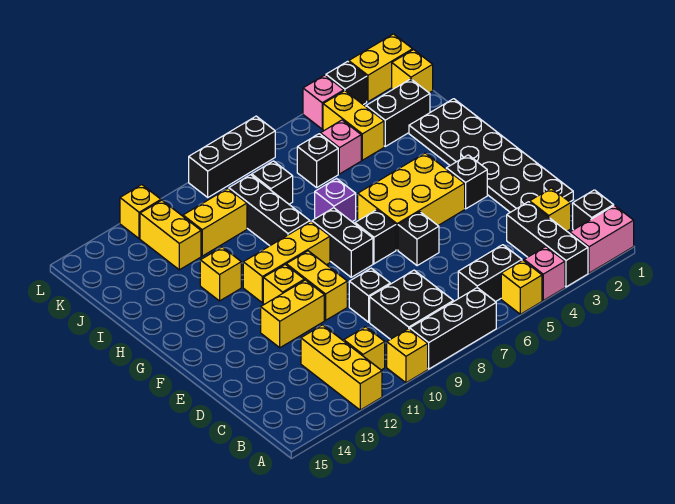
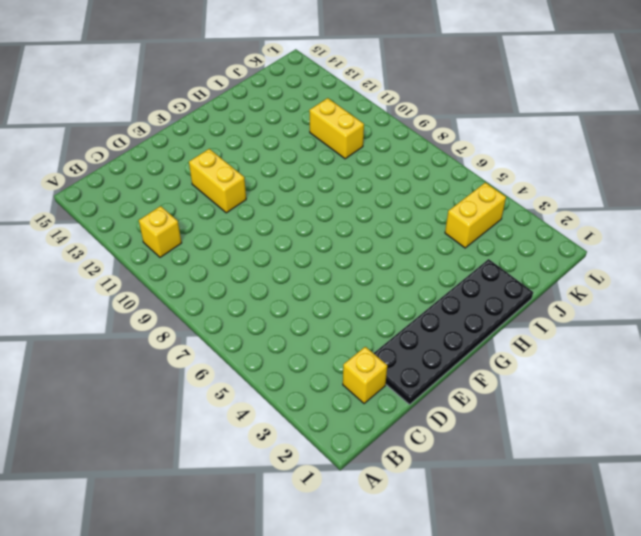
none -> pink brick A1:A2 level 1
none -> black brick A3:C3 level 1
none -> pink brick A4 level 1
none -> yellow brick A5 level 1

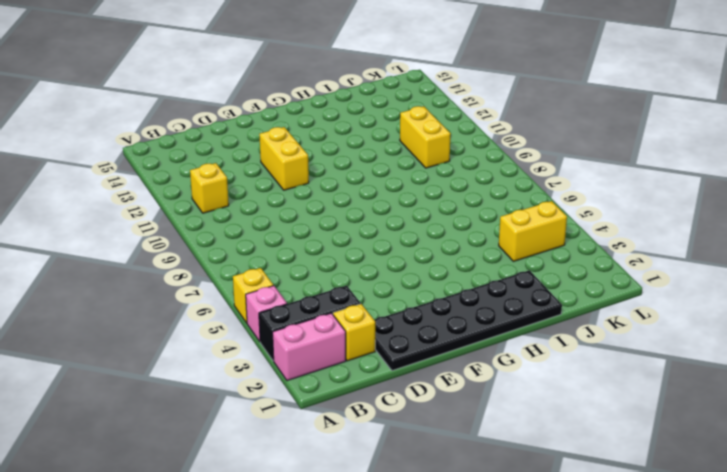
pink brick A2:B2 level 1 -> pink brick A1:A2 level 1
none -> black brick A7:A9 level 1
none -> yellow brick A10 level 1
none -> yellow brick A12:C12 level 1
none -> black brick B1 level 1

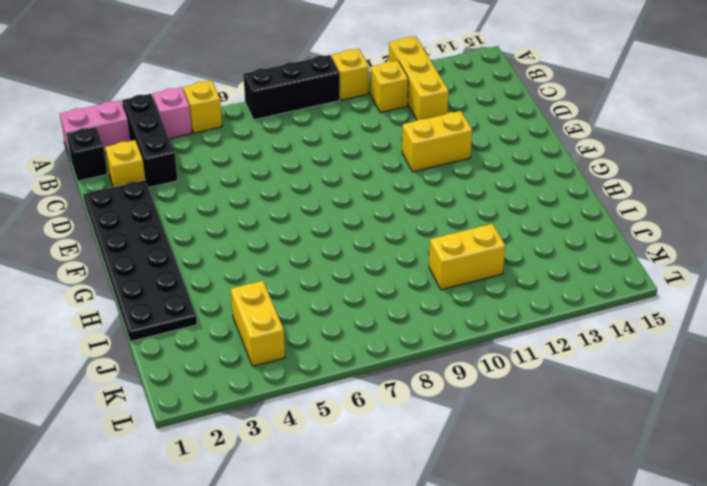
none -> black brick B5:B6 level 1
none -> black brick B8:C9 level 1
none -> black brick D9 level 1
none -> black brick E6 level 1

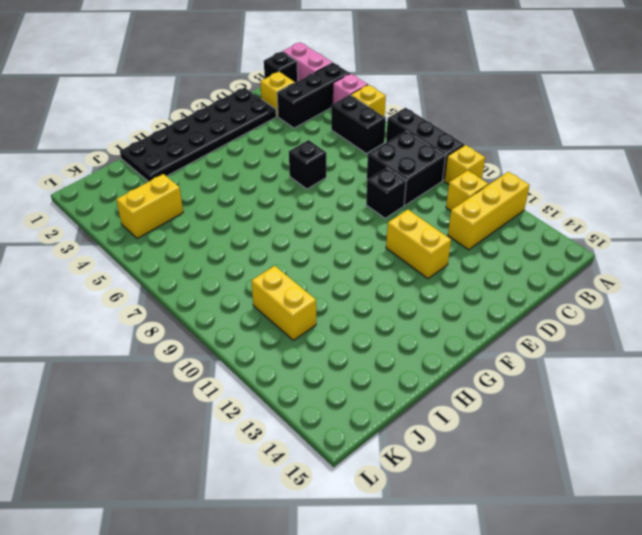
none -> yellow brick E10:F10 level 1
none -> black brick F3 level 1
none -> yellow brick F4:G6 level 1
none -> black brick F7 level 1

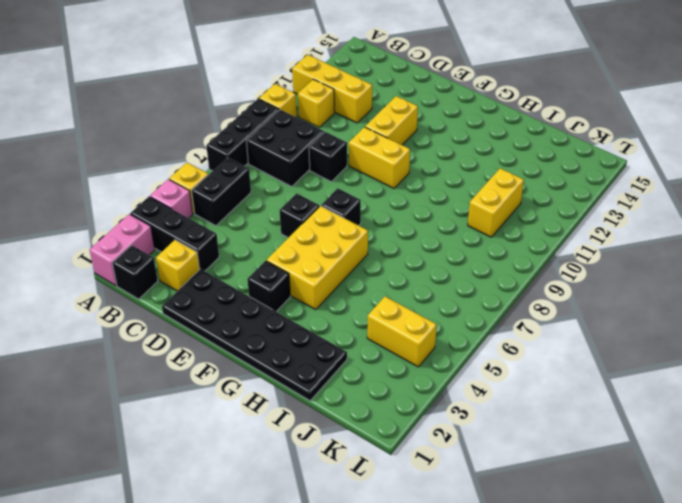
none -> black brick F8:G8 level 1
none -> yellow brick F11 level 1
none -> yellow brick G9:G11 level 1
none -> purple brick H7 level 1

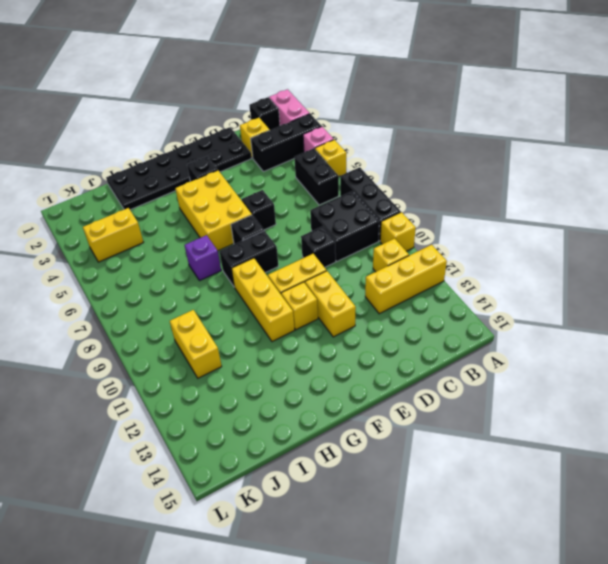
none -> black brick H9:J9 level 1
none -> yellow brick H12 level 1
none -> black brick J2:J3 level 1
none -> pink brick J5 level 1

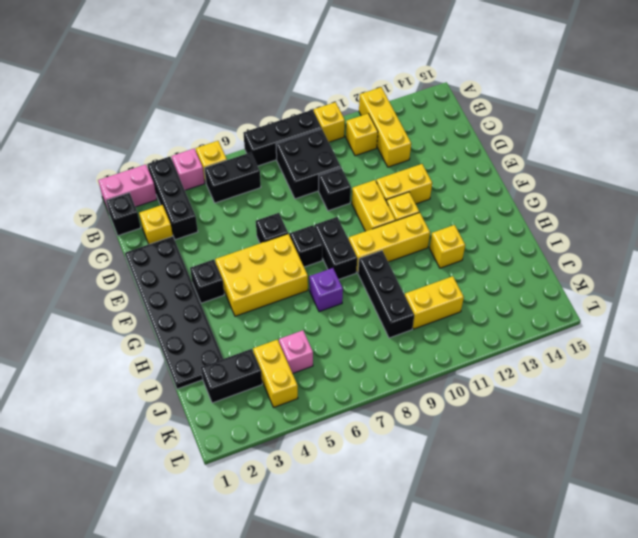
none -> black brick J6 level 1
none -> black brick J8 level 1
none -> yellow brick J12:K12 level 1
none -> yellow brick K1 level 1

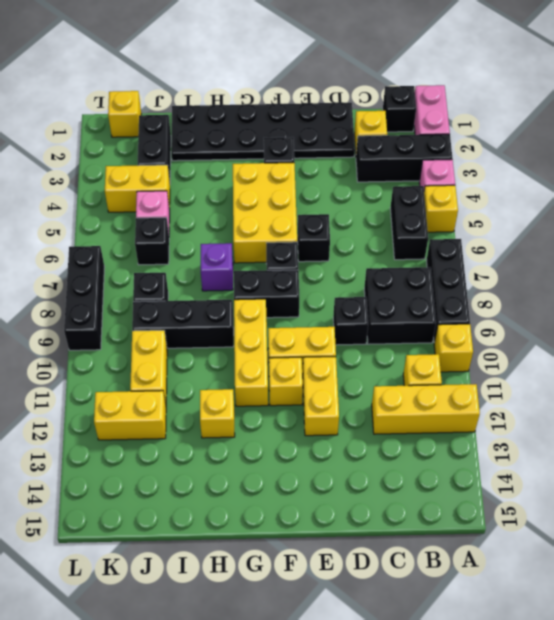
none -> yellow brick L1:L2 level 1
none -> black brick L3 level 1
none -> pink brick L4 level 1
none -> yellow brick L12 level 1

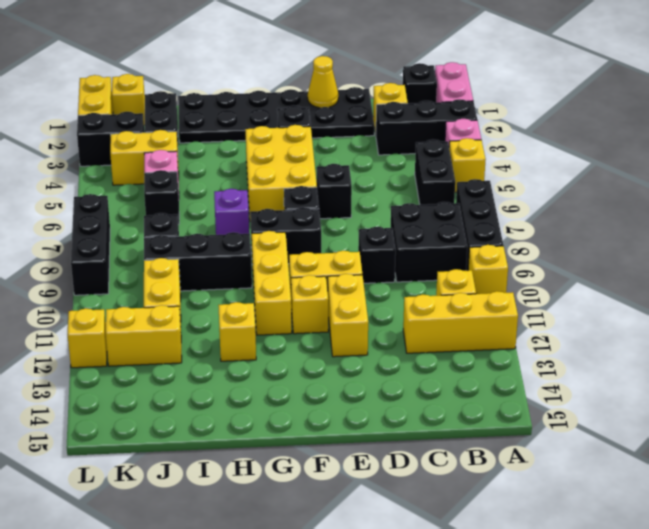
yellow cone E1 level 2 -> none
black brick K3:L3 level 1 -> black brick L3 level 1
none -> pink brick L4 level 1

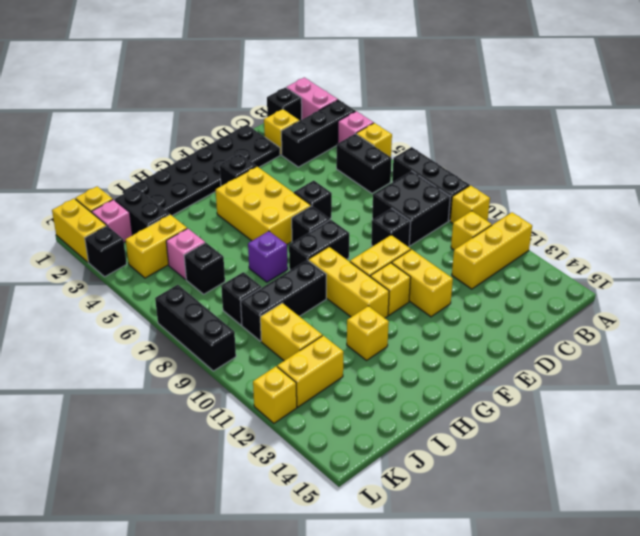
pink brick K2 level 1 -> pink brick L4 level 1

